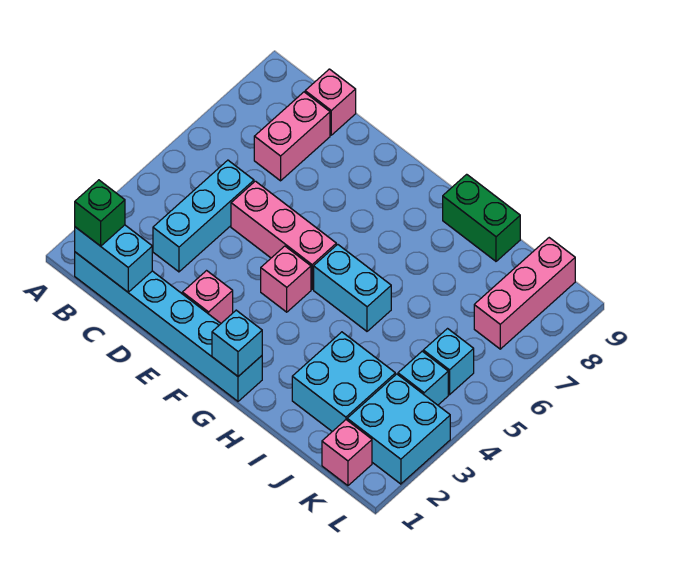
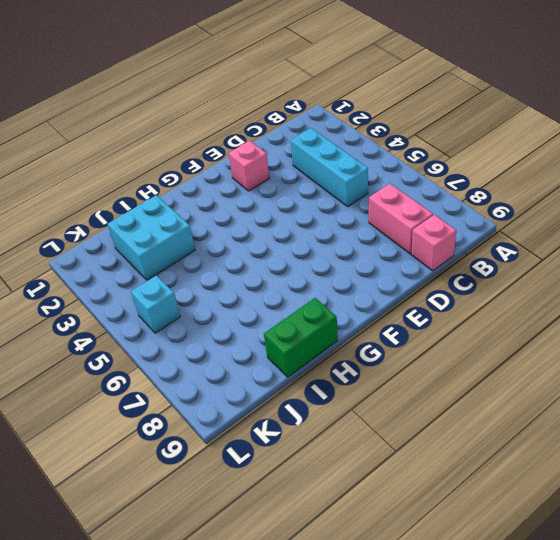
none -> cyan brick B1:G1 level 1
none -> pink brick D5:F5 level 1
none -> pink brick F4 level 1

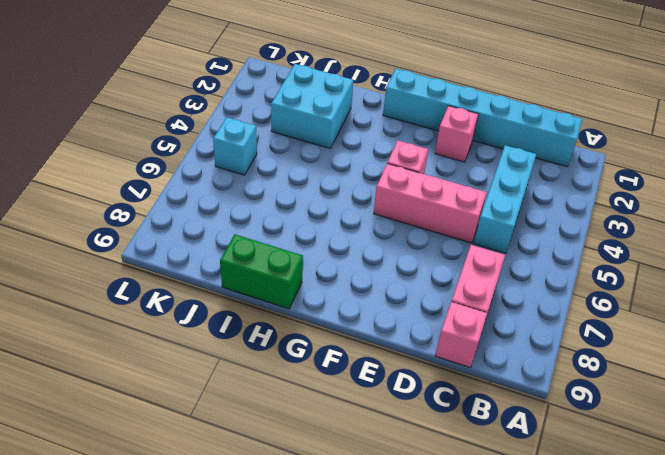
none -> cyan brick G5:H5 level 1
none -> pink brick K1 level 1
none -> cyan brick K2:L3 level 1

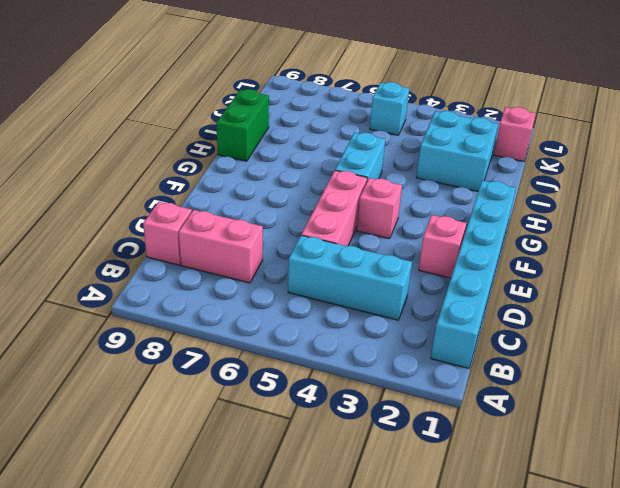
none -> cyan brick K2:L3 level 1
none -> cyan brick K4 level 1
none -> pink brick K7:K9 level 1

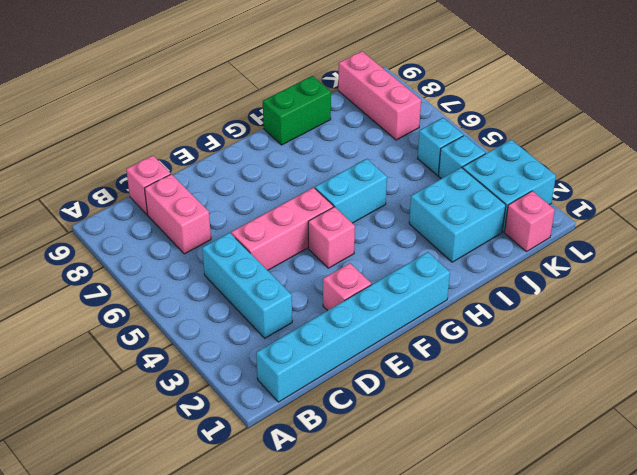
none -> cyan brick B1:C1 level 2
none -> cyan brick G1 level 2
none -> green brick B1 level 3

